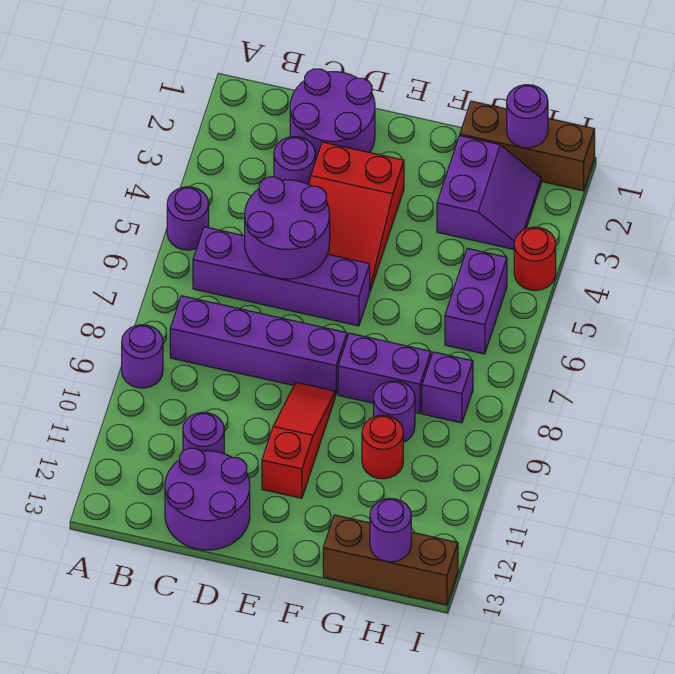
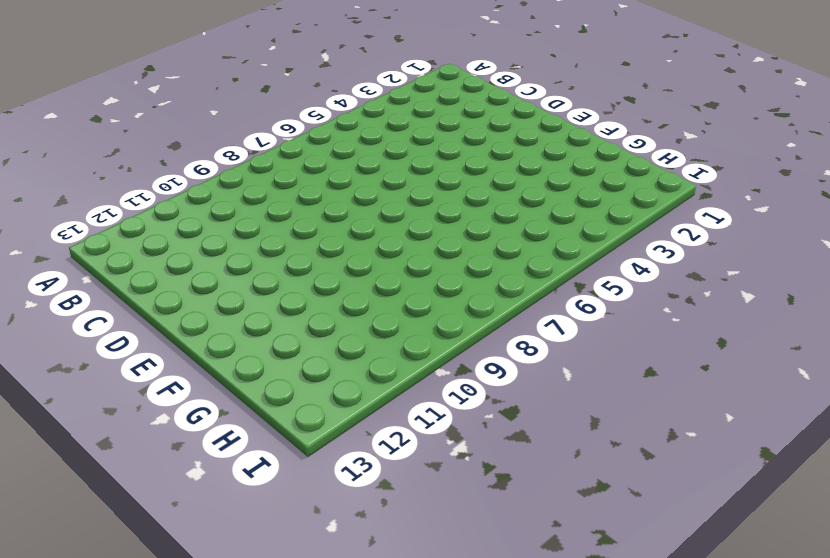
none -> purple round brick A5 level 1
none -> purple round brick A9 level 1
none -> purple brick B6:E6 level 1

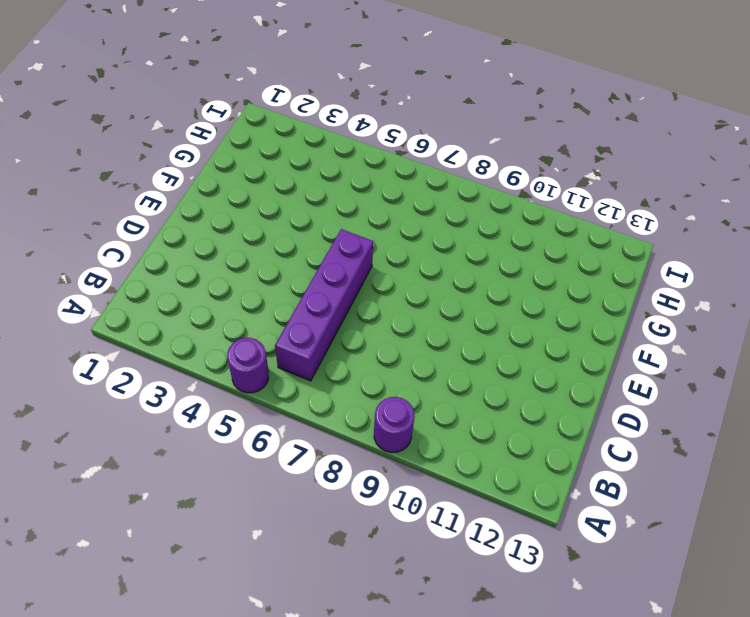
none -> purple brick B8:E8 level 1
none -> purple round brick C1:D2 level 1
none -> purple round brick C3 level 1

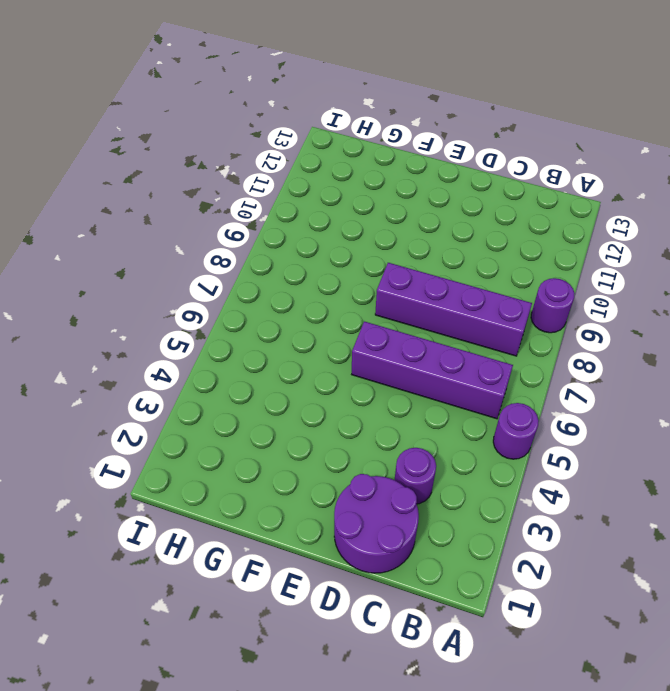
none -> purple round brick C11 level 1
none -> purple round brick C12:D13 level 1
none -> red slope D3:E5 level 1 top 3

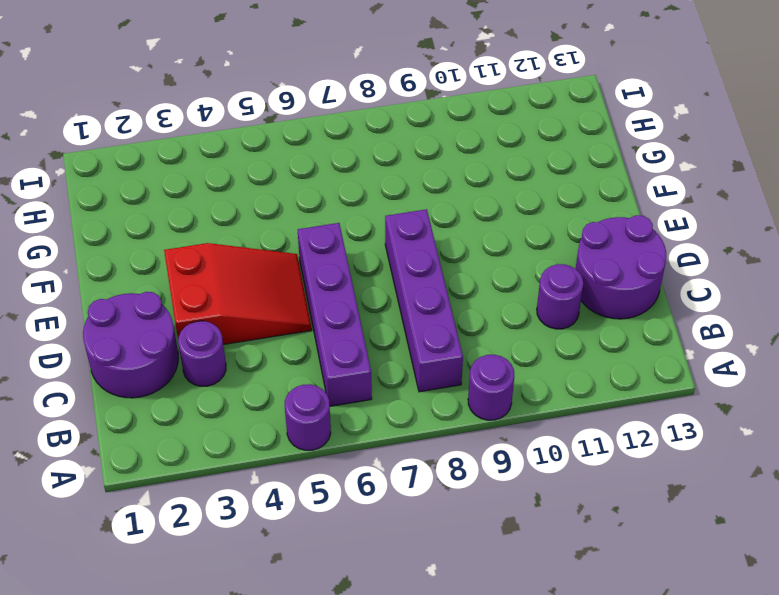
none -> red slope E9:E11 level 1 top 11
none -> purple brick F8:G8 level 1
none -> brown brick G1:I1 level 1

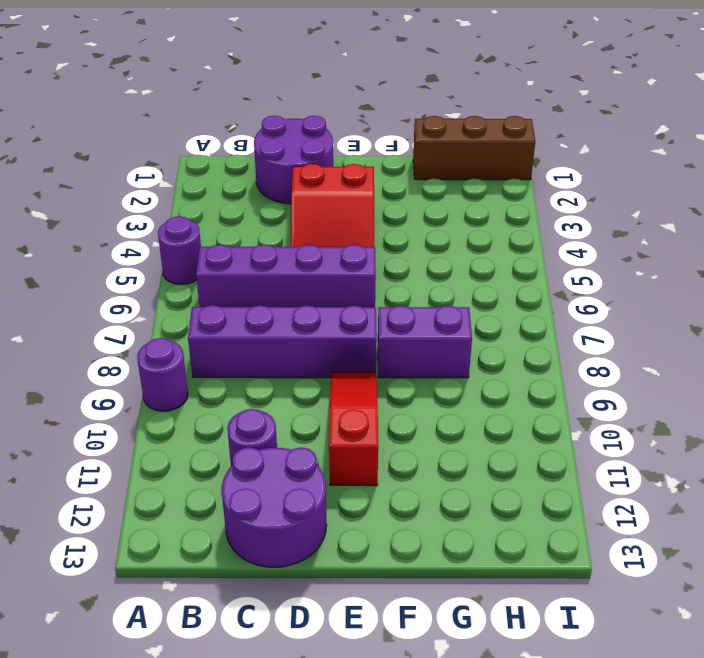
none -> purple round brick C3 level 1
none -> purple slope G2:H3 level 1 top G
none -> purple round brick G9 level 1

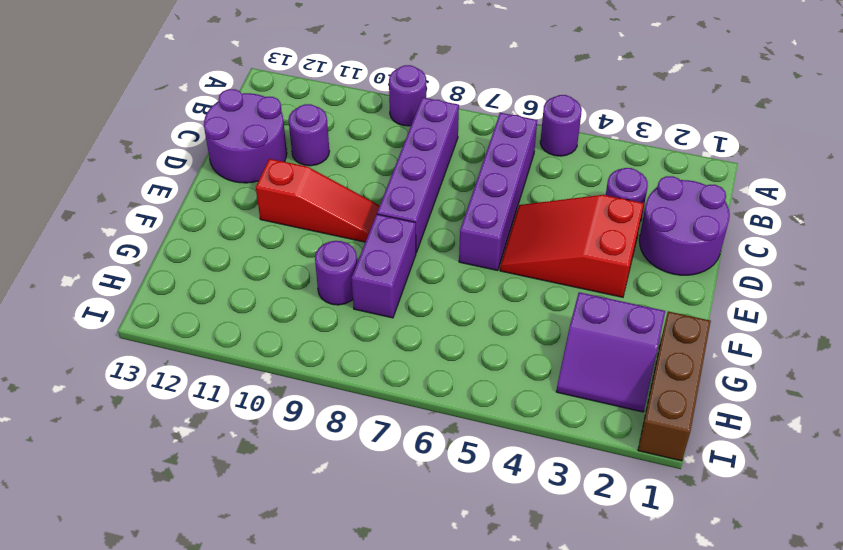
none -> red round brick G10 level 1
none -> brown brick G13:I13 level 1
none -> purple brick H5:H6 level 1

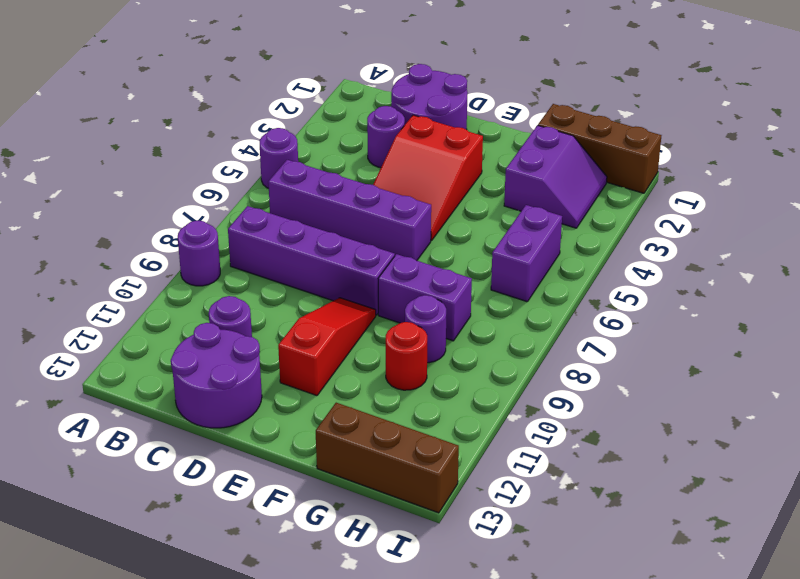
none -> purple brick H8 level 1
none -> red round brick I4 level 1
none -> purple round brick C5:D6 level 2

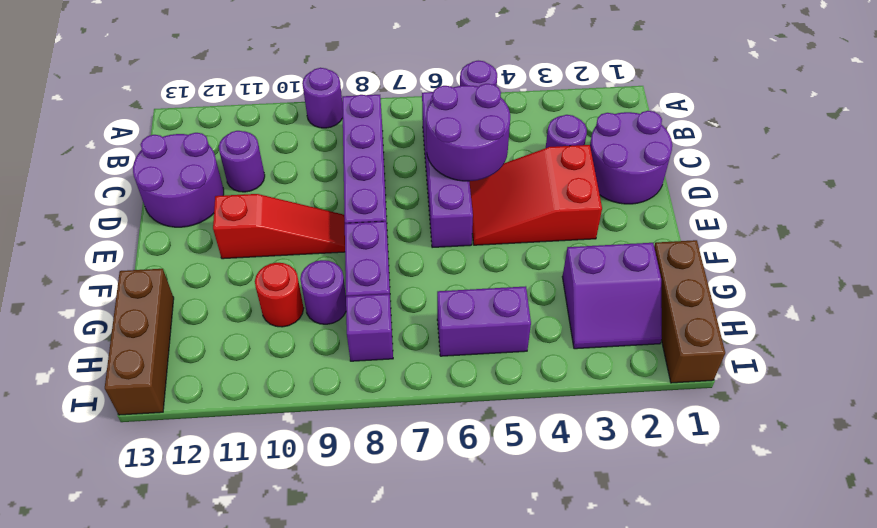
none -> red round brick I4 level 1
none -> purple round brick H1 level 2
none -> purple round brick H13 level 2

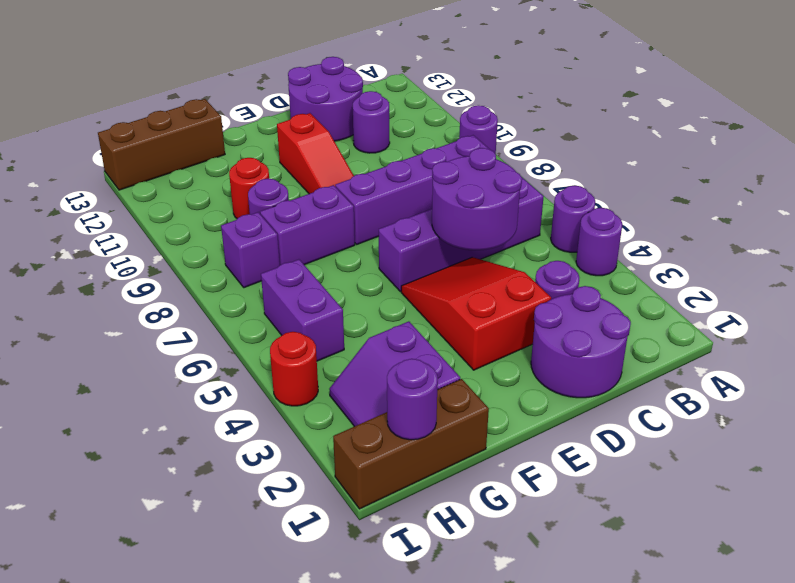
purple round brick A4 level 1 -> purple round brick H13 level 2

